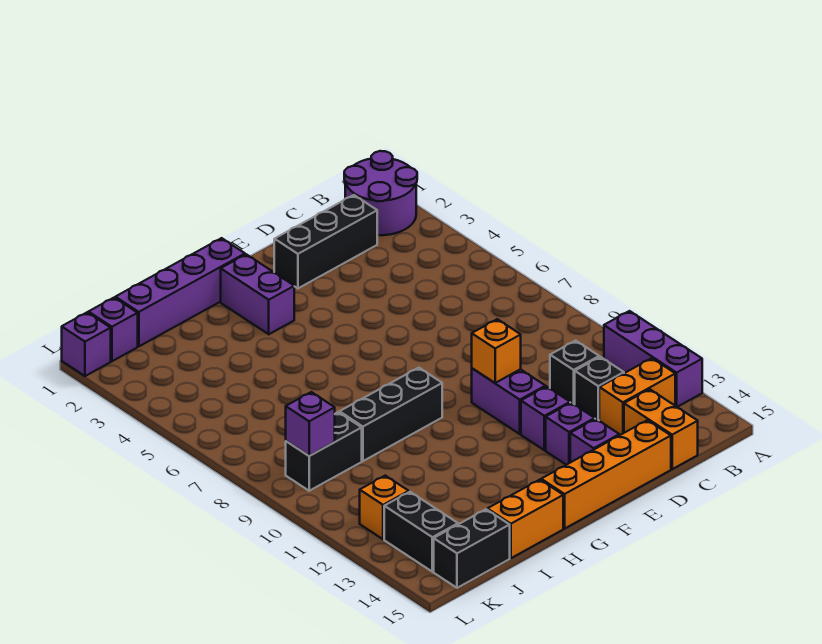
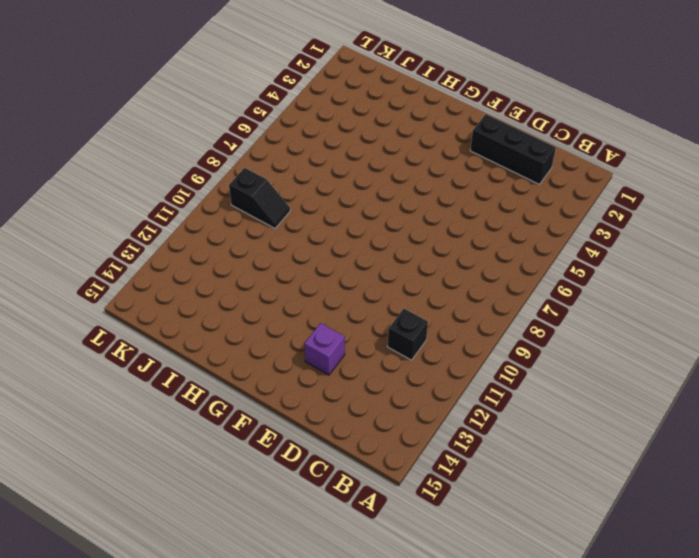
black slope J9:K9 level 1 top K -> black brick J9:K9 level 1
none -> purple round brick A1:B2 level 1
none -> purple brick A11:A13 level 1
none -> orange brick B13:C13 level 1

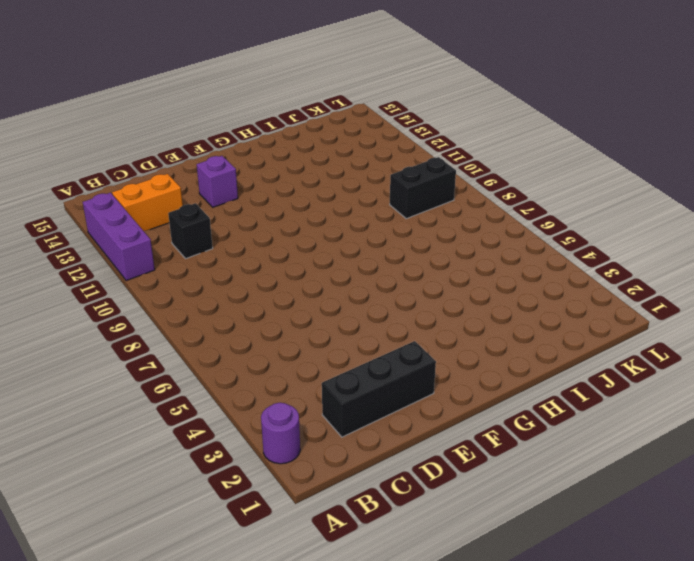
purple round brick A2 level 1 -> purple round brick A1:B2 level 1
none -> black brick C12 level 1
none -> orange brick C14:C15 level 1
none -> orange brick D15:G15 level 1

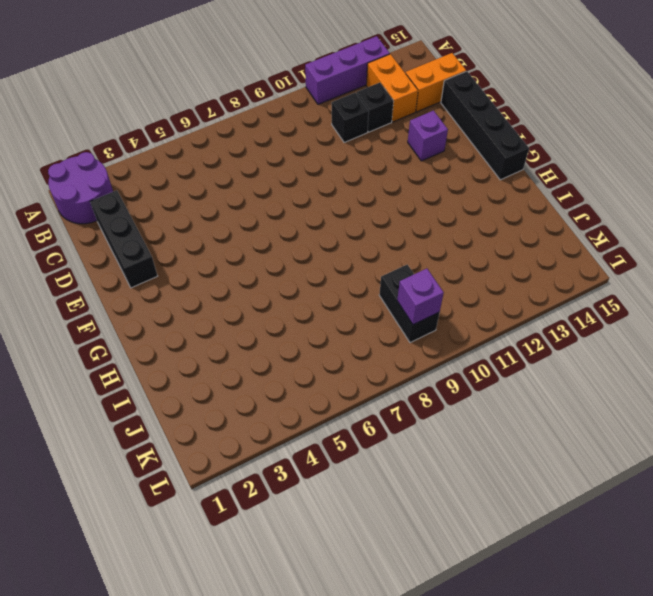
black brick D15:G15 level 1 -> orange brick D15:G15 level 1
none -> purple brick E10:E11 level 1
none -> purple brick E12 level 1
none -> purple brick E14 level 1

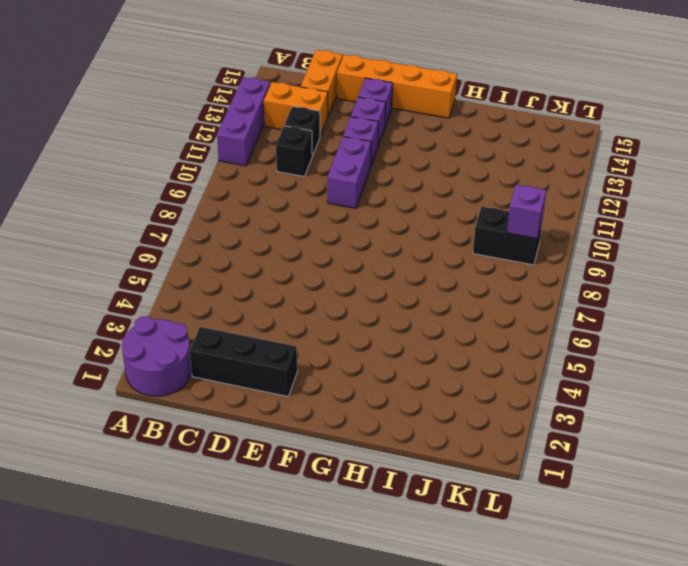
none -> purple brick G1:J1 level 1
none -> purple brick G2:G3 level 1
none -> black brick G9:I9 level 1

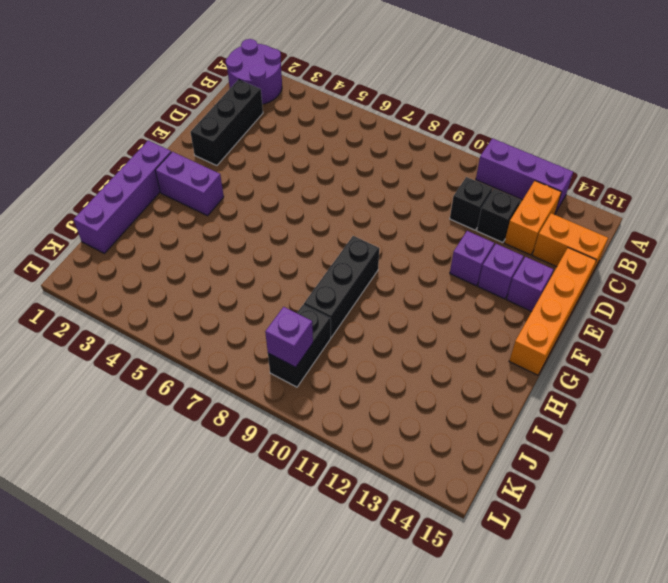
none -> purple brick E10:E11 level 1
none -> orange brick H15:I15 level 1
none -> black brick J15:K15 level 1

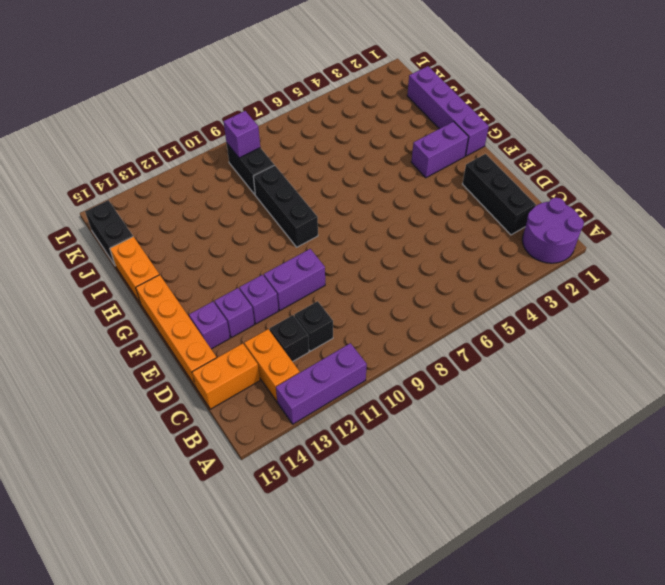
none -> purple brick K1 level 1
none -> orange brick K12 level 1
none -> black brick K13:K14 level 1

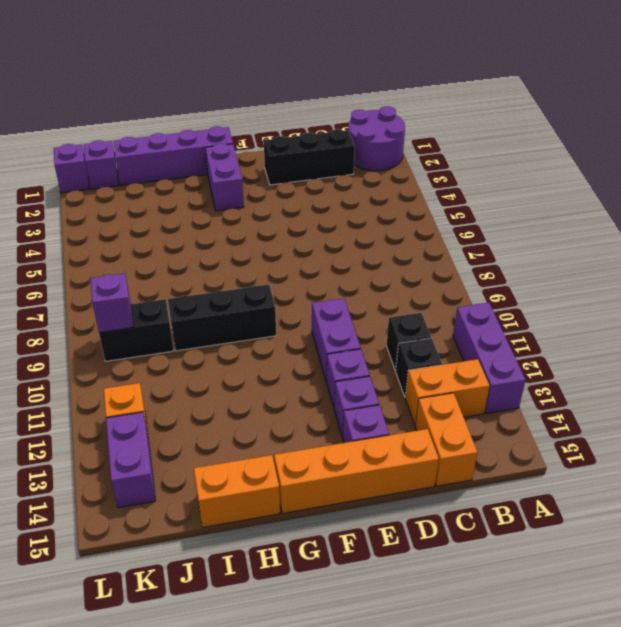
purple brick K13:K14 level 1 -> black brick K13:K14 level 1
none -> black brick J15:K15 level 1
none -> orange brick E10 level 2

